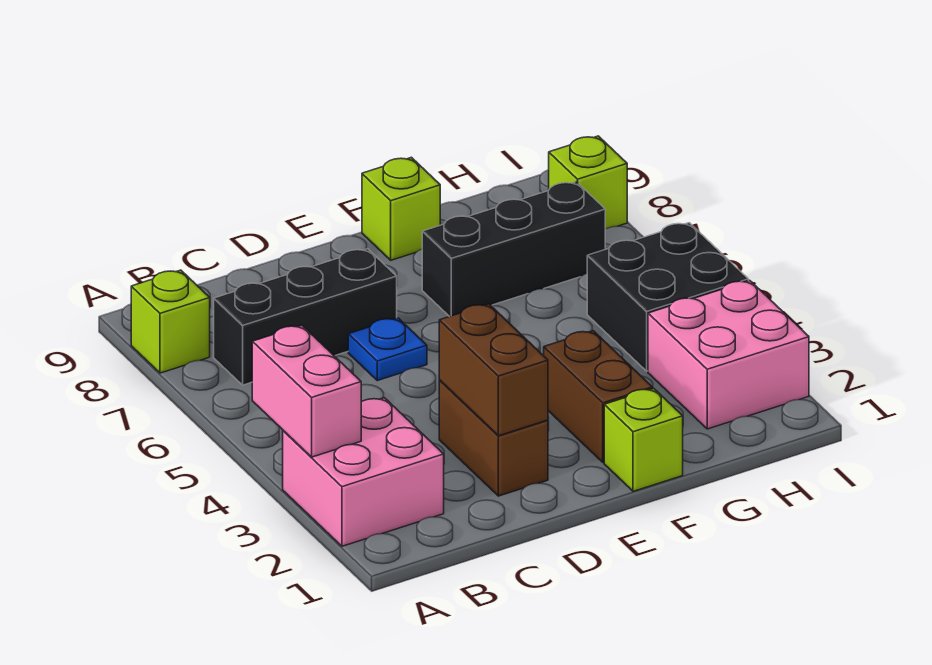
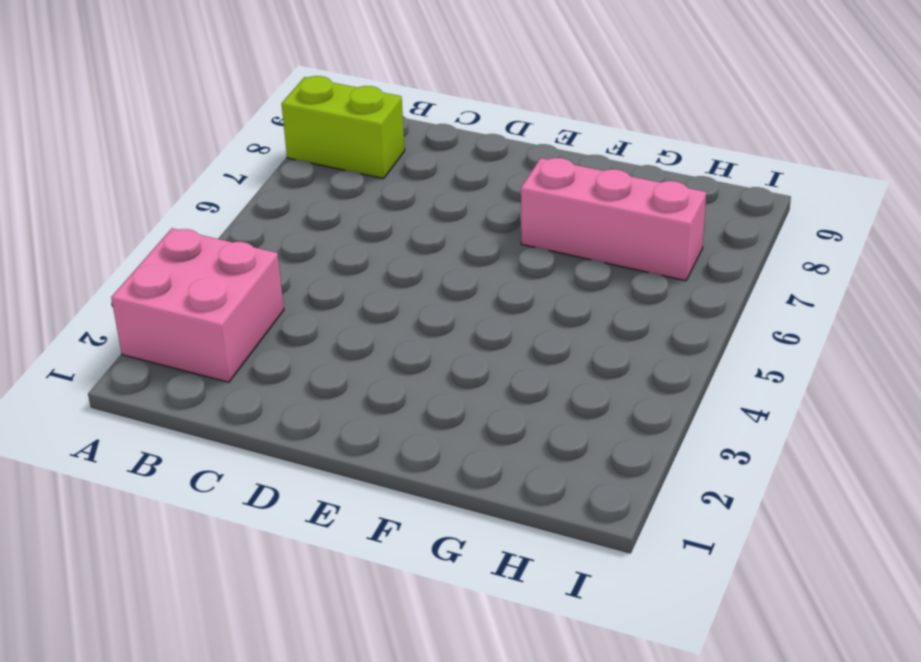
lime brick A8:B8 level 1 -> lime brick A8 level 1
pink brick F7:H7 level 1 -> black brick F7:H7 level 1
none -> black brick B7:D7 level 1
none -> brown brick D2:D3 level 1
none -> blue plate D6 level 1

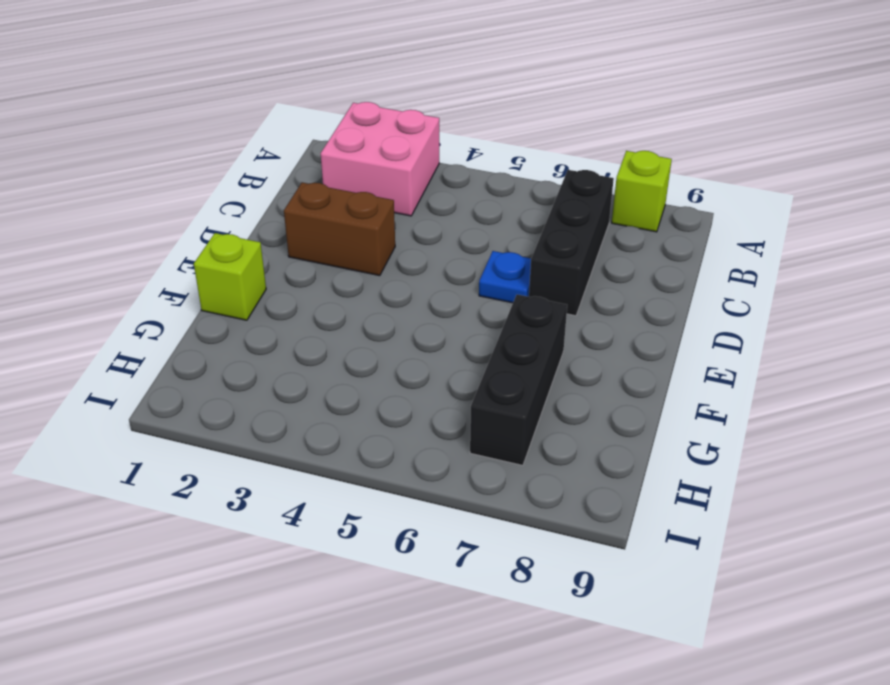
none -> brown brick F2:F3 level 1
none -> lime brick F9 level 1
none -> pink brick H2:I3 level 1

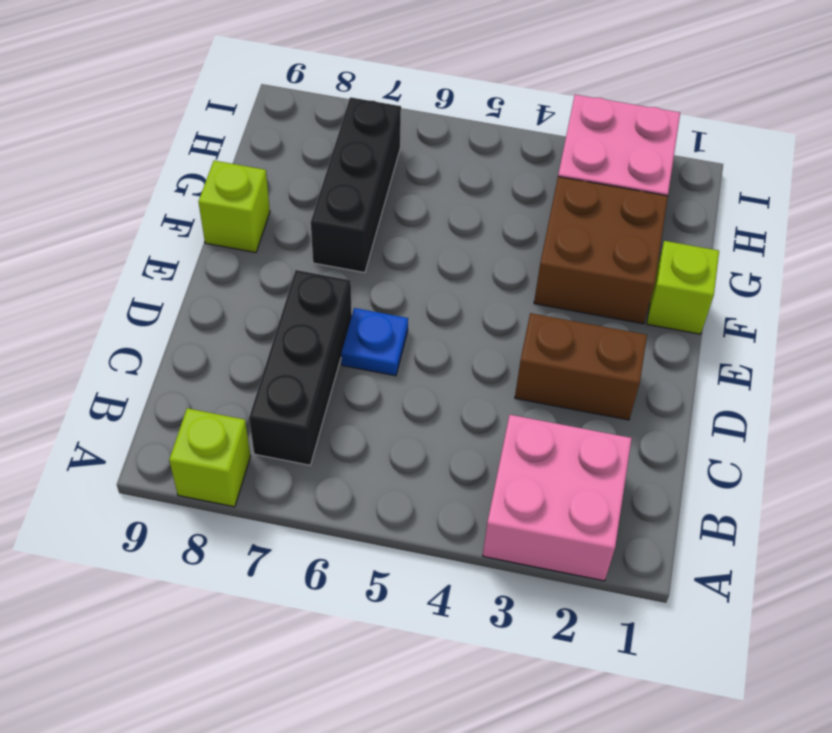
brown brick F2:G3 level 1 -> brown brick F2:F3 level 1
none -> black brick H4:I5 level 1
none -> lime brick I8 level 1
none -> pink brick A3:A4 level 2

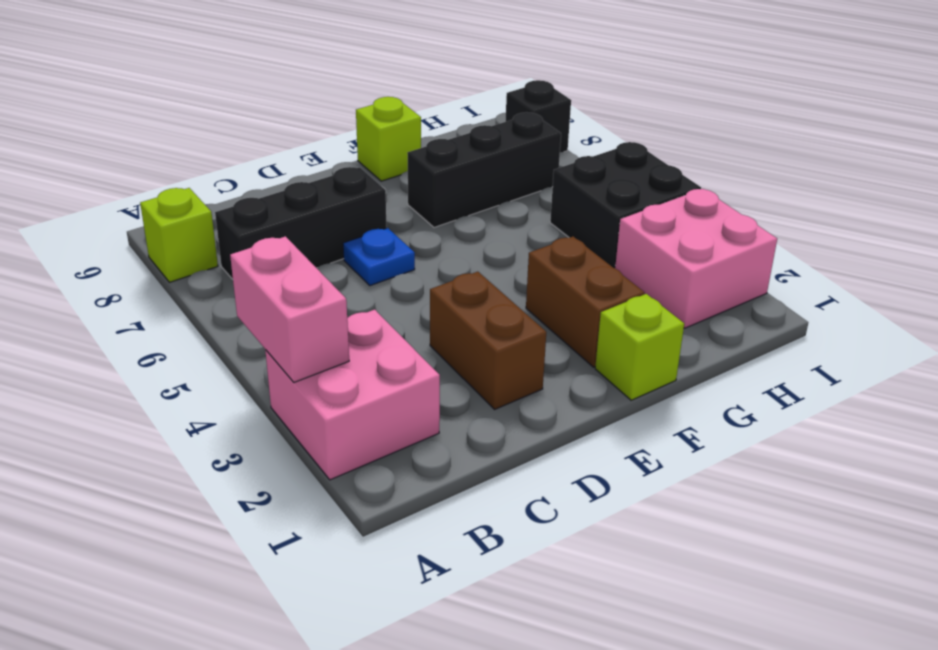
black brick I8 level 1 -> lime brick I8 level 1
none -> brown brick D2:D3 level 2

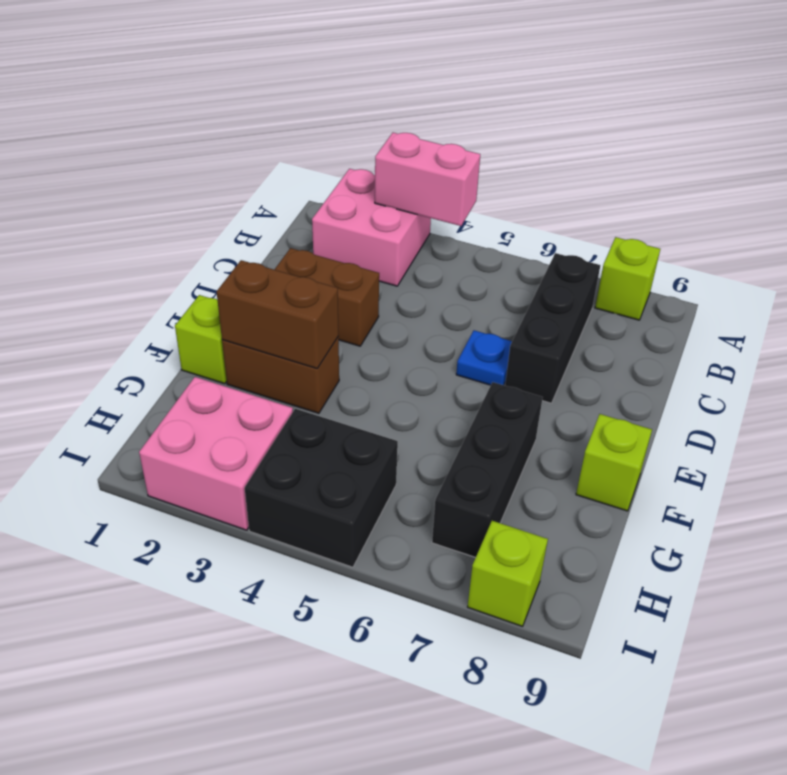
brown brick F2:F3 level 2 -> brown brick D2:D3 level 2

